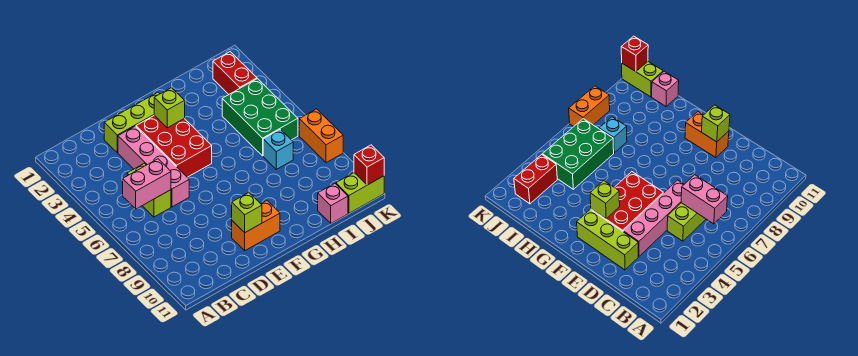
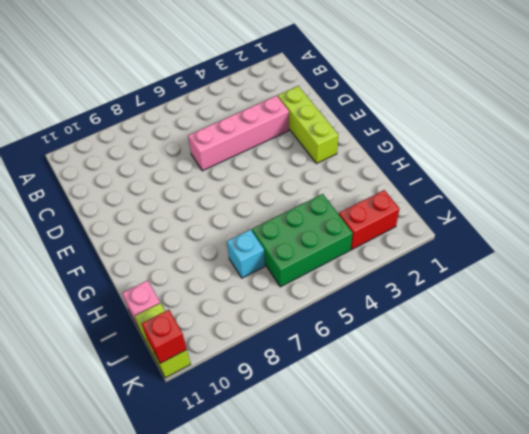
none -> lime brick C5:C6 level 1
none -> red brick E3:F5 level 1
none -> orange brick E10:F10 level 1

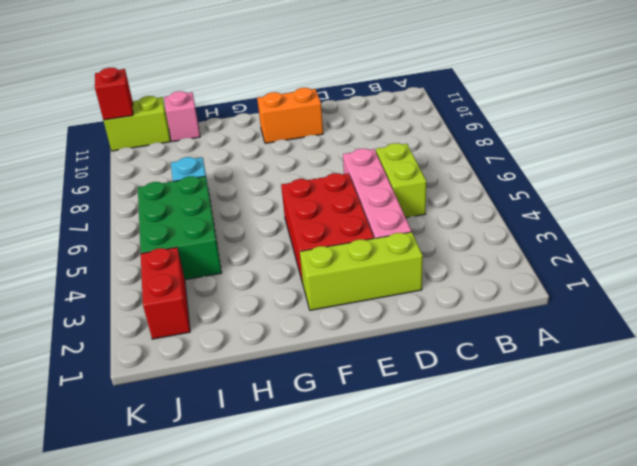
none -> orange brick K7:K8 level 1
none -> pink brick B6:C6 level 2
none -> lime brick E10 level 2

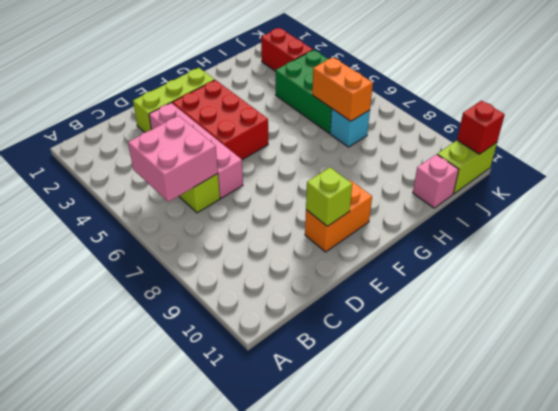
pink brick B5:C6 level 2 -> pink brick B6:C6 level 2
orange brick I6:I7 level 2 -> orange brick K7:K8 level 1
none -> lime brick F3 level 2

